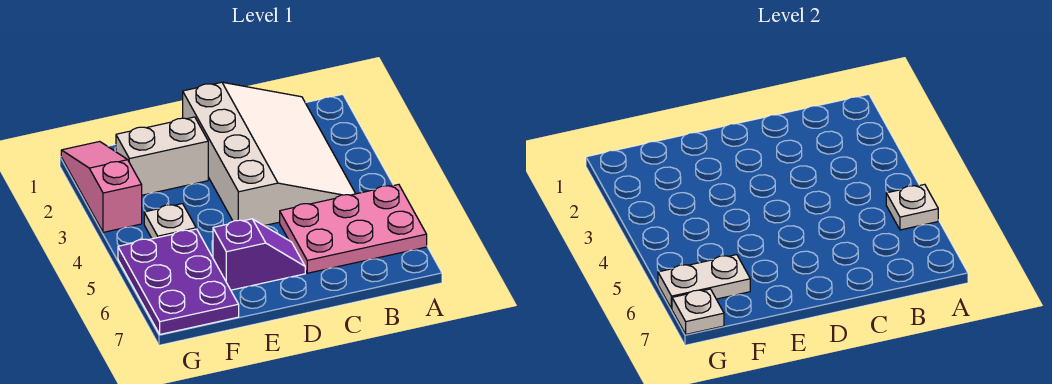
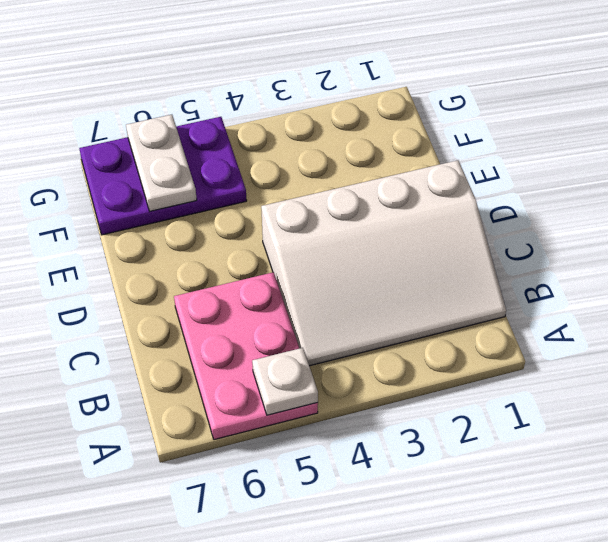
none -> purple slope D6:E6 level 1 top E
none -> white brick E2:F2 level 1

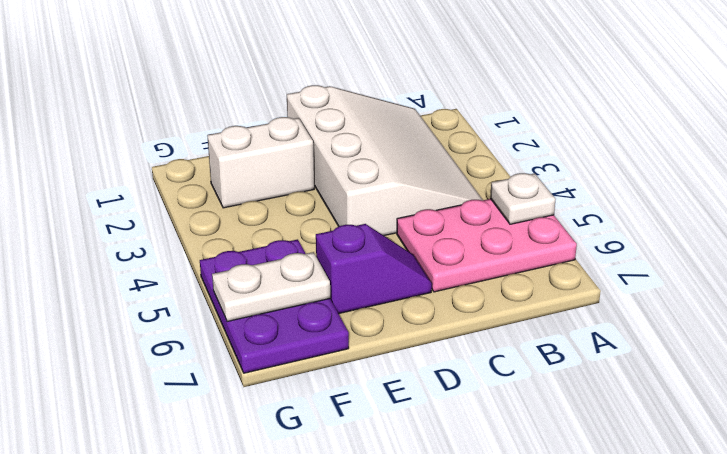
none -> white plate F4 level 1
none -> pink slope G1:G3 level 1 top 3

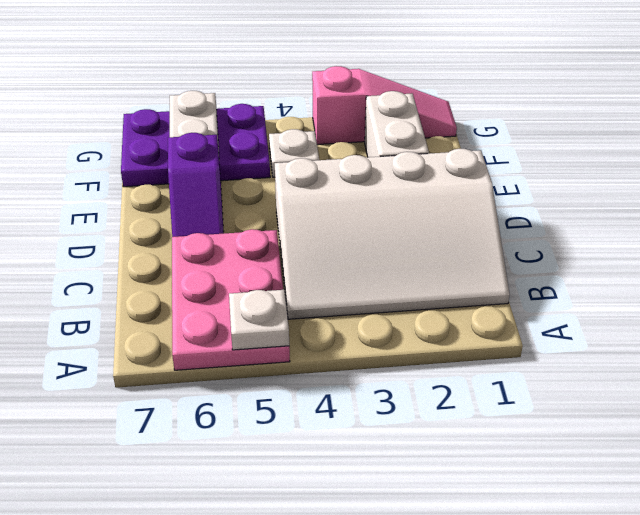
none -> white plate G7 level 2

